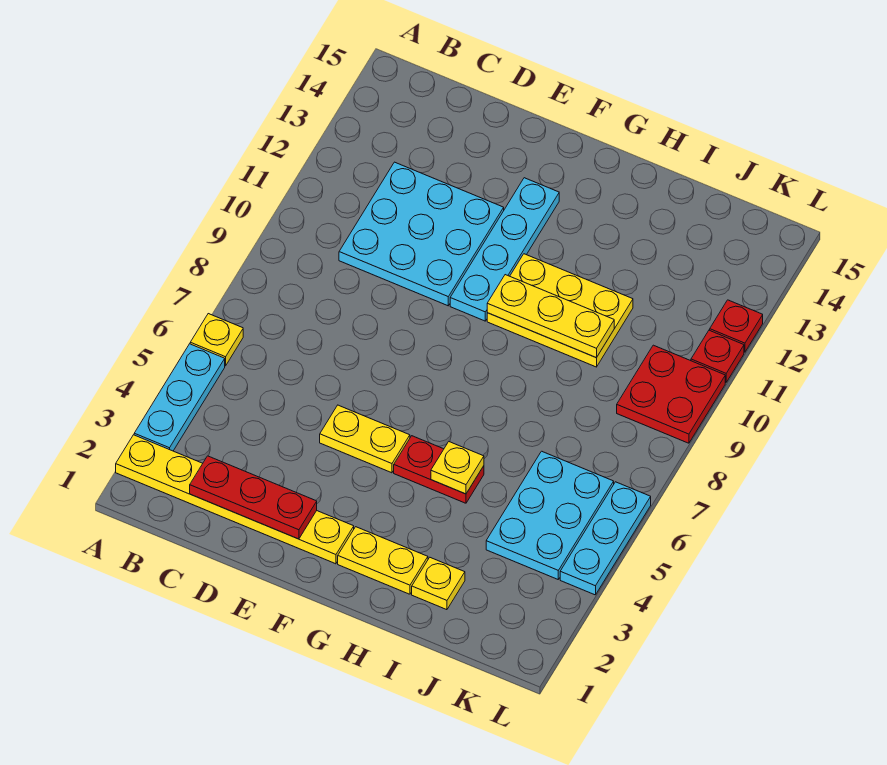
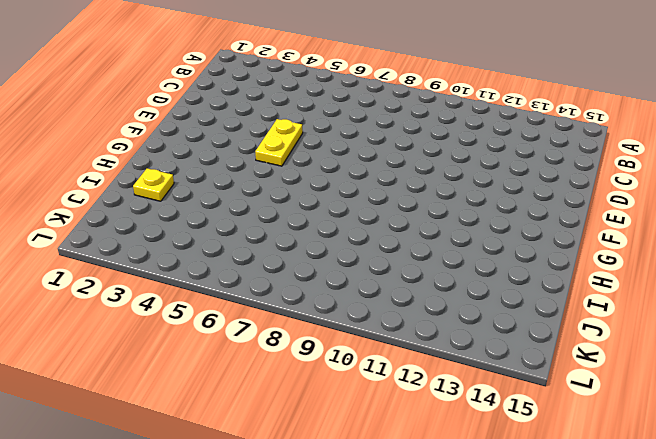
none -> yellow plate A2:F2 level 1
none -> cyan plate A3:A5 level 1
none -> yellow plate A6 level 1

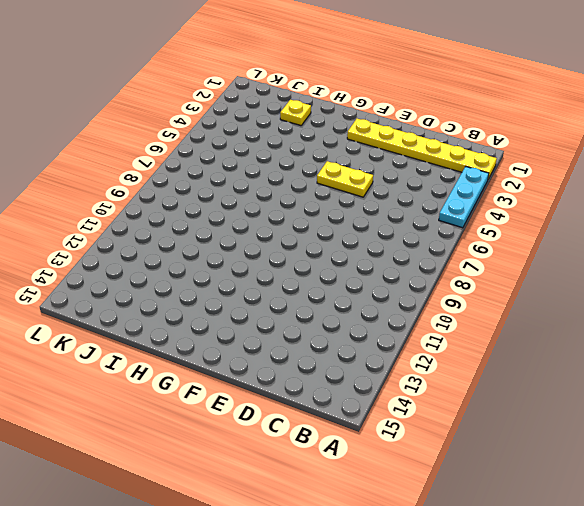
none -> yellow plate A6 level 1
none -> cyan plate C10:E12 level 1
none -> cyan plate F10:F13 level 1

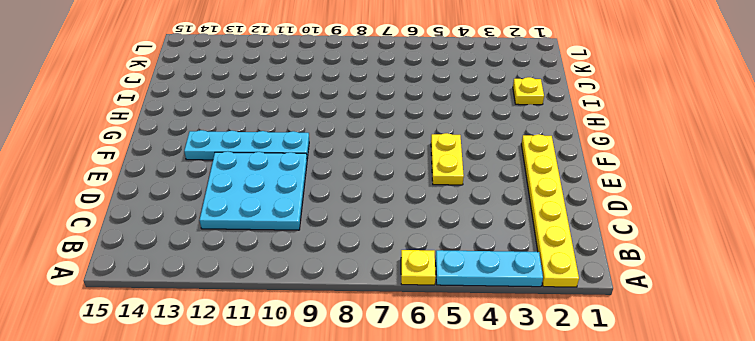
none -> yellow plate G2:H2 level 1
none -> red plate G5:H5 level 1
none -> yellow plate G10:I11 level 1

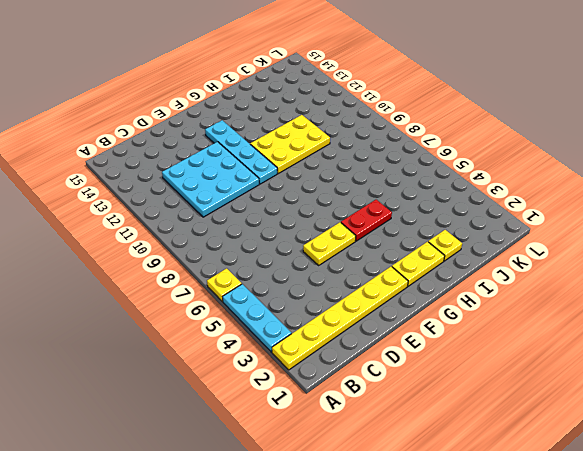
none -> cyan plate J4:K6 level 1
none -> red plate K9:L10 level 1
none -> cyan plate L4:L6 level 1

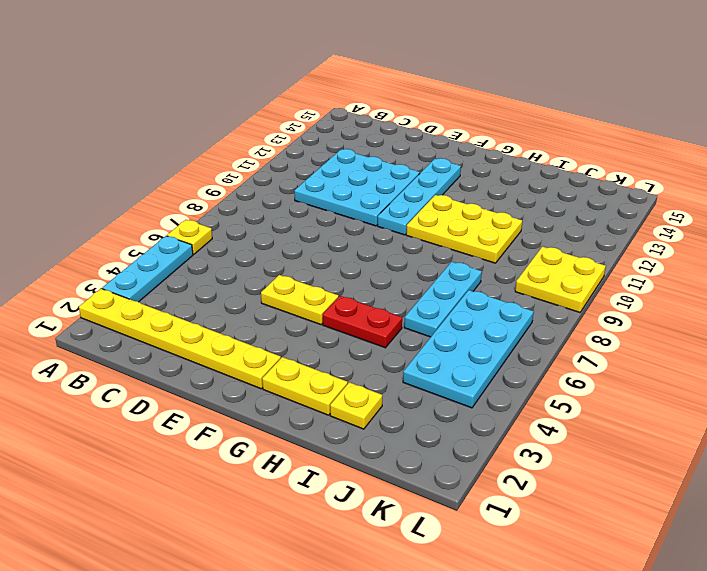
cyan plate I6:I8 level 1 -> cyan plate L4:L6 level 1
cyan plate J4:K7 level 1 -> cyan plate J4:K6 level 1
yellow plate K9:L10 level 1 -> red plate K9:L10 level 1
none -> red plate L11 level 1
none -> red plate L12 level 1
none -> red plate C2:E2 level 2

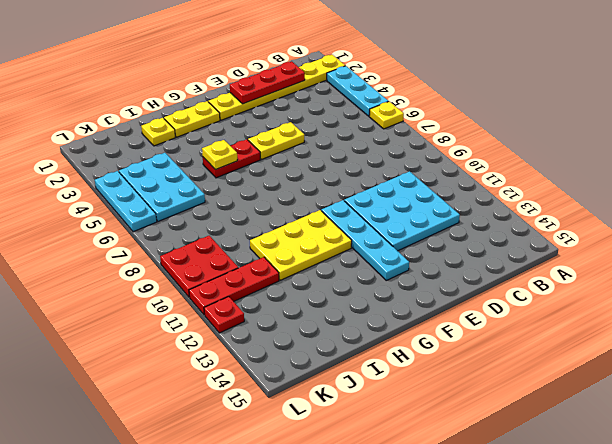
red plate J11:L11 level 1 -> red plate L11 level 1
none -> yellow plate G10:I10 level 2

